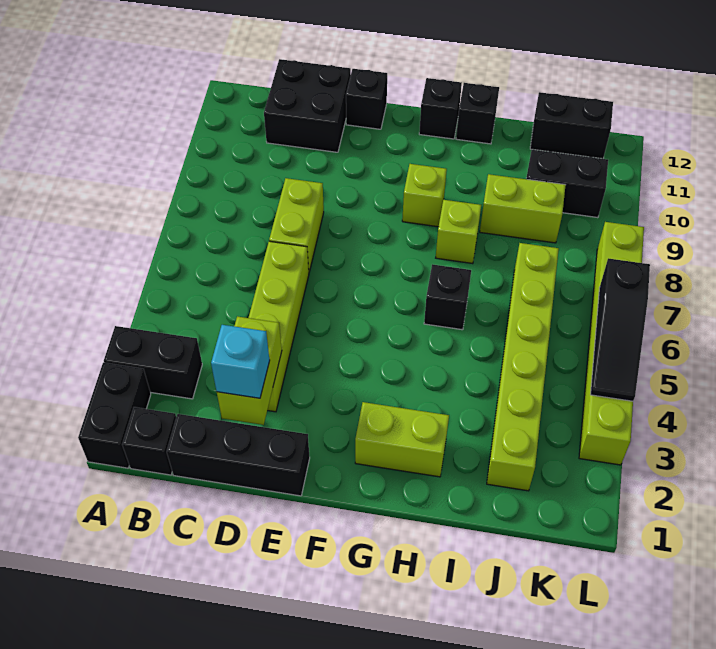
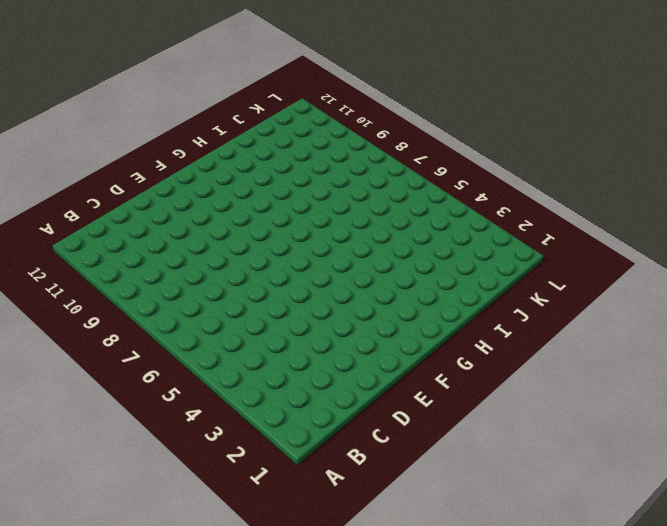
none -> black brick A1:A2 level 1
none -> black brick A3:B3 level 1
none -> black brick B1 level 1

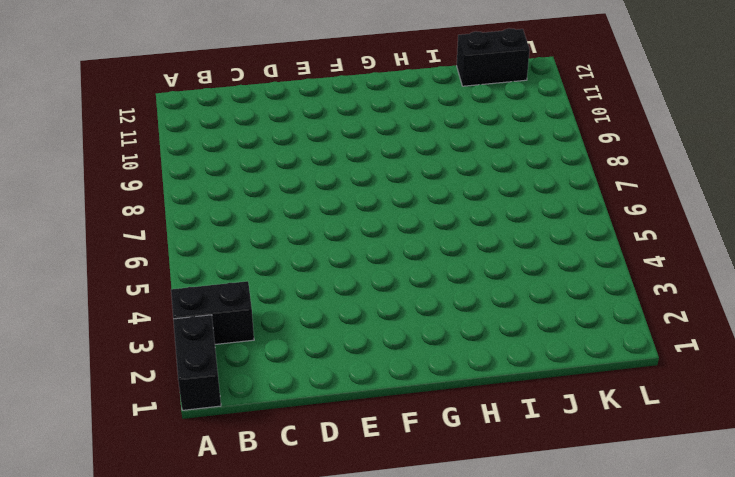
none -> black brick B1 level 1
none -> black brick C1:E1 level 1
none -> black brick C11:D12 level 1

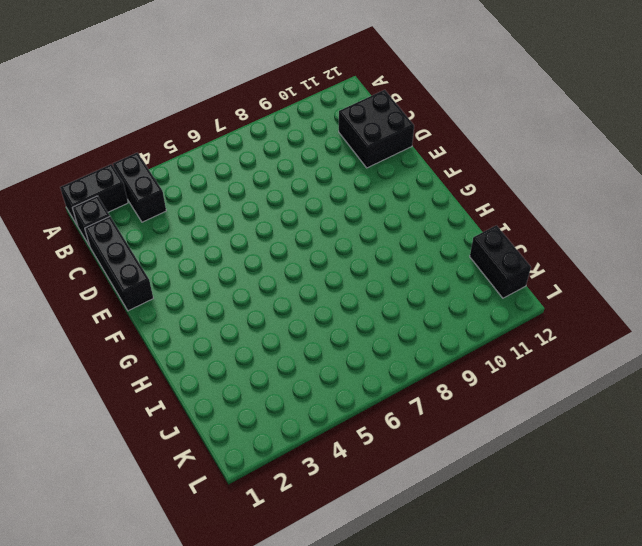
none -> lime brick D3:D6 level 1
none -> lime brick D7:D8 level 1
none -> black brick E12 level 1

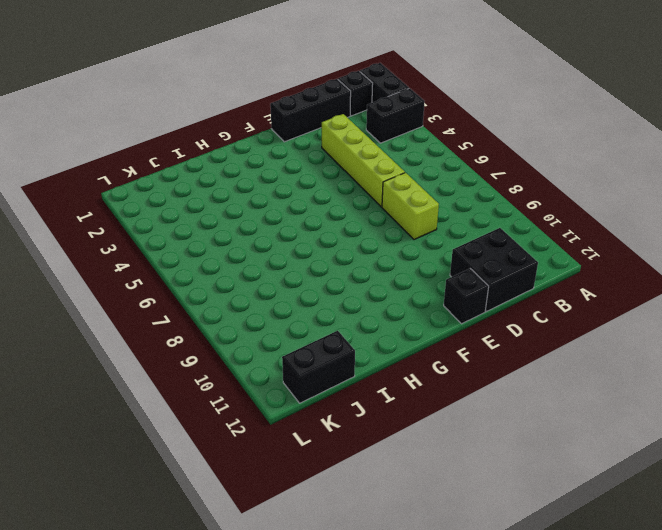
none -> lime brick G2:H2 level 1
none -> lime brick G9 level 1
none -> black brick G12 level 1

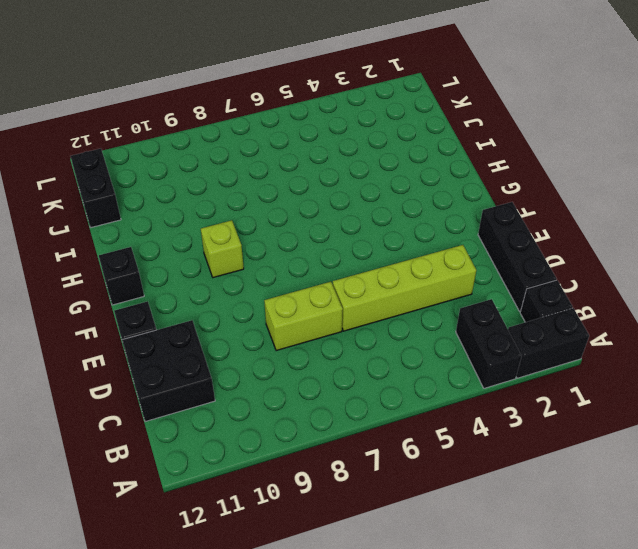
none -> lime brick G2:H2 level 1
none -> black brick H6 level 1
none -> lime brick H8 level 1

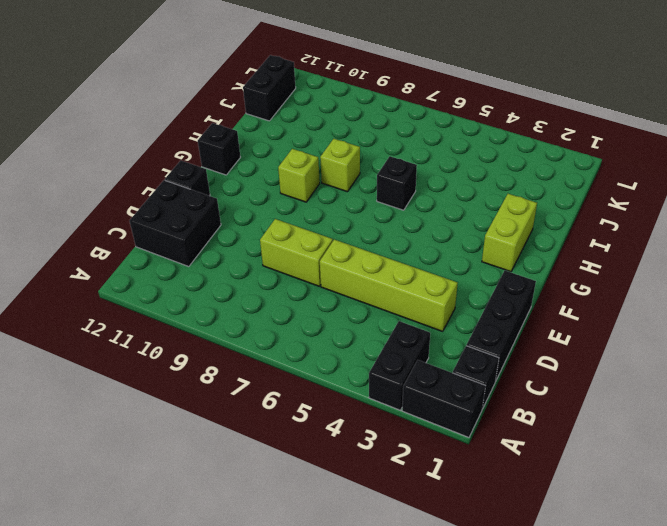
none -> black brick H12 level 1
none -> lime brick I9:J9 level 1
none -> lime brick J2:J7 level 1

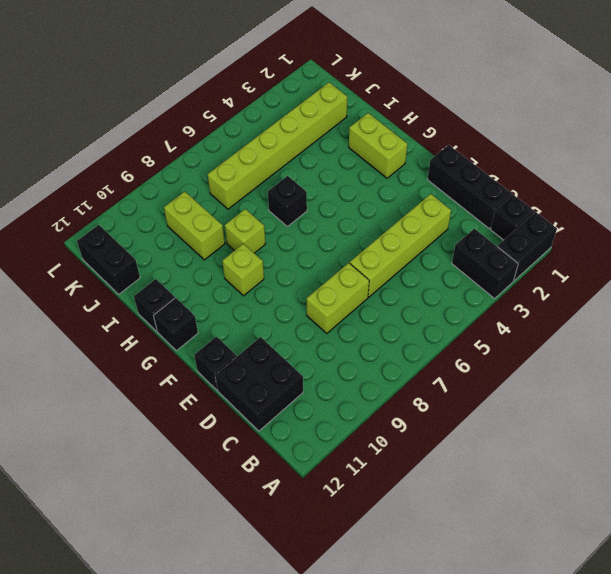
none -> black brick J10:K10 level 1
none -> lime brick L3:L8 level 1
none -> lime brick D2:D3 level 2

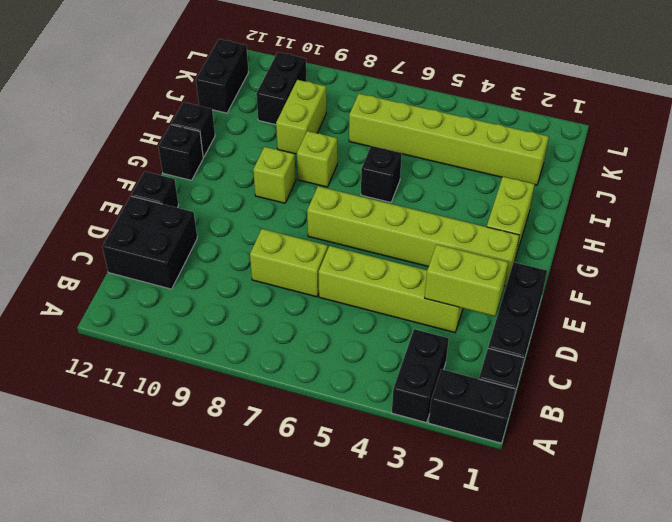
lime brick F2:F7 level 1 -> lime brick L3:L8 level 1
none -> black slope L4:L6 level 2 top 6
none -> cyan brick D2 level 3

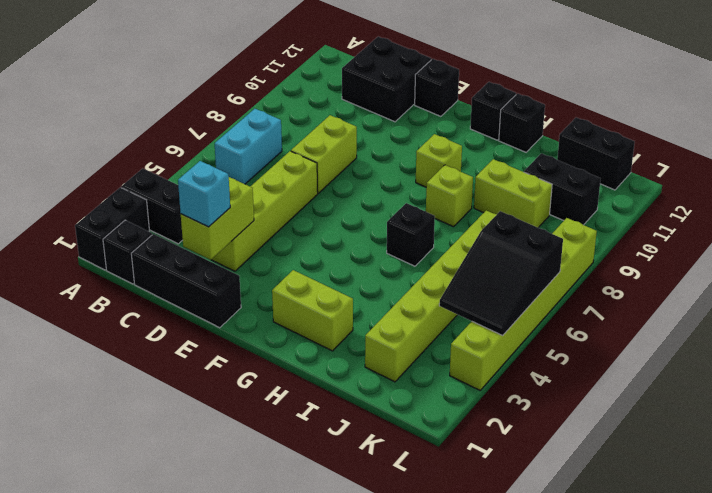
cyan brick B6:B7 level 1 -> none
black slope K4:L6 level 2 top 6 -> black slope L4:L6 level 2 top 6

